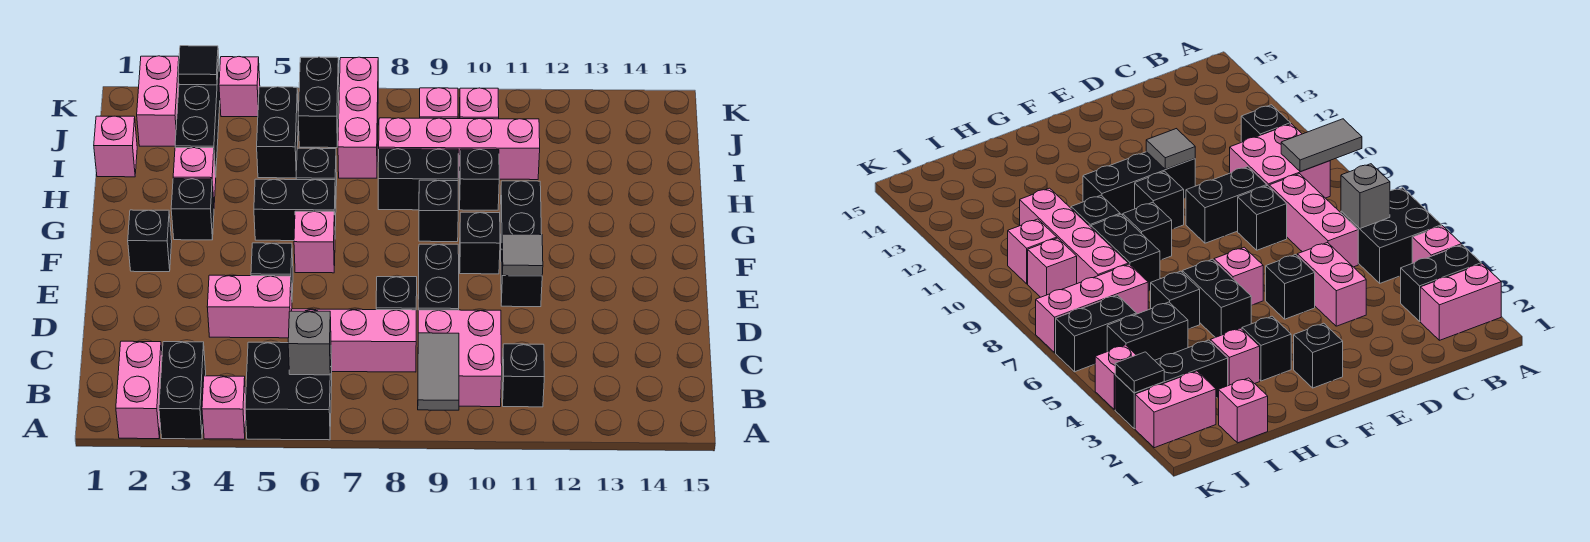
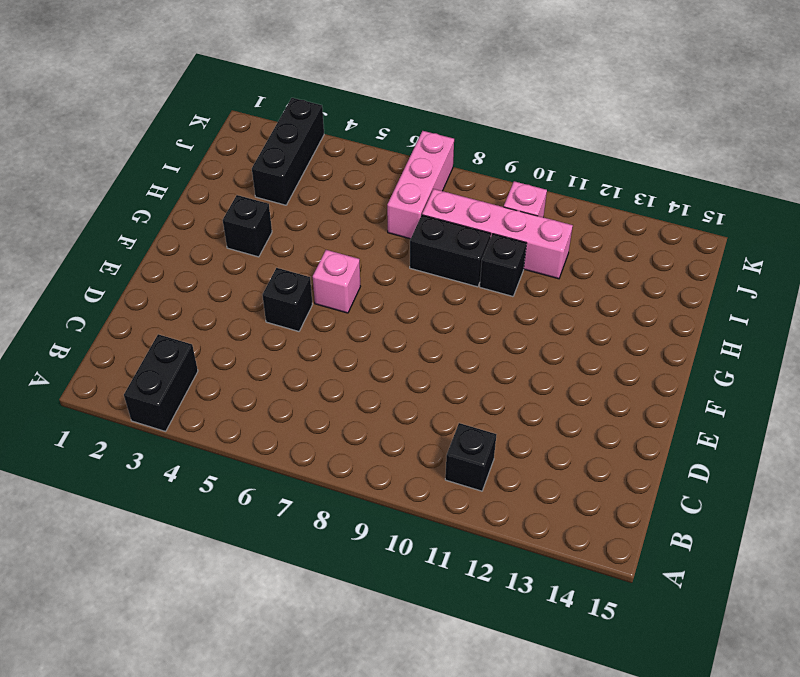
none -> pink brick A2:B2 level 1
none -> pink brick A4 level 1
none -> black brick A5:B6 level 1
none -> pink brick B9:C10 level 1

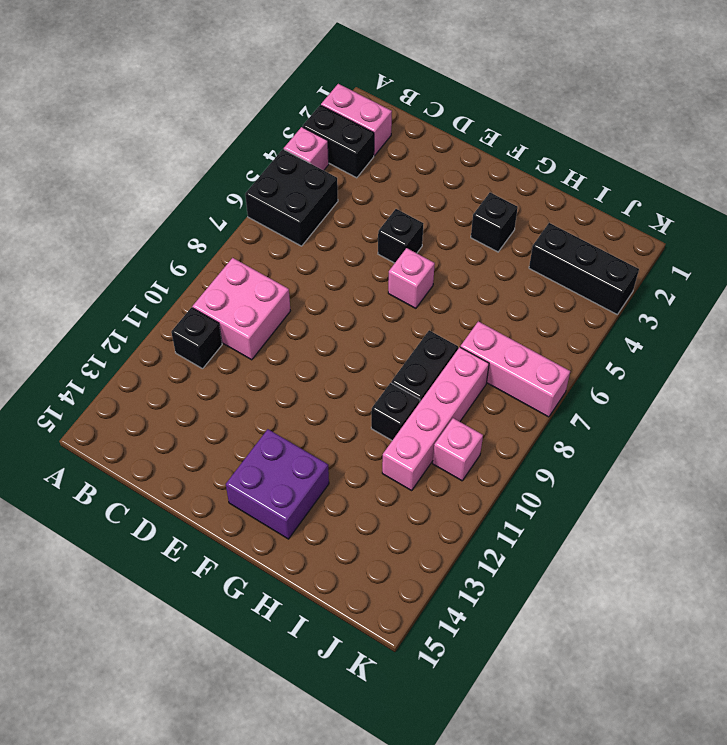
purple brick F13:G14 level 1 -> none
none -> pink brick C6:C8 level 1
none -> pink brick D4:D5 level 1
none -> black brick D8 level 1
none -> black brick D9:E9 level 1

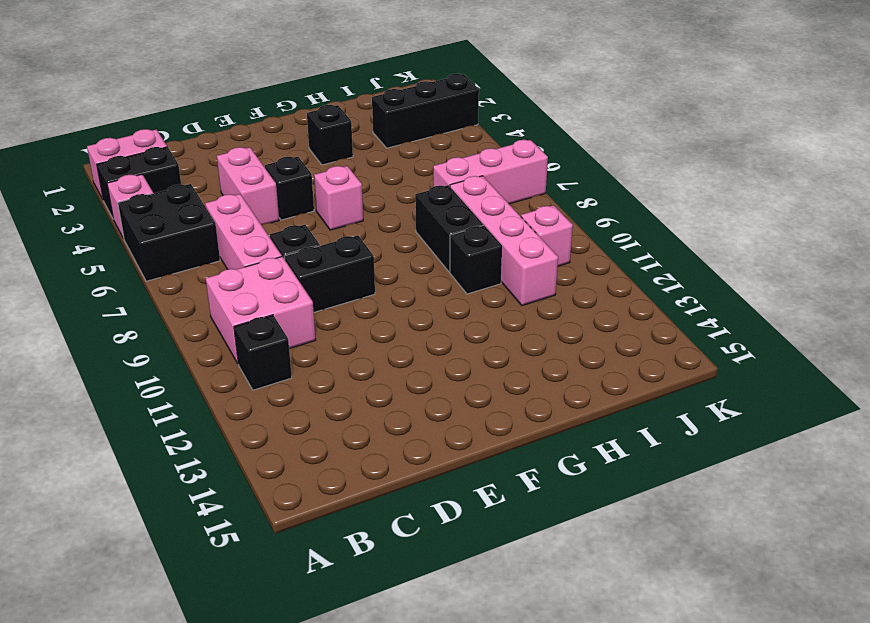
none -> black brick E11:G11 level 1
none -> black brick F2 level 1
none -> black brick F10 level 1
none -> black brick G5:G6 level 1

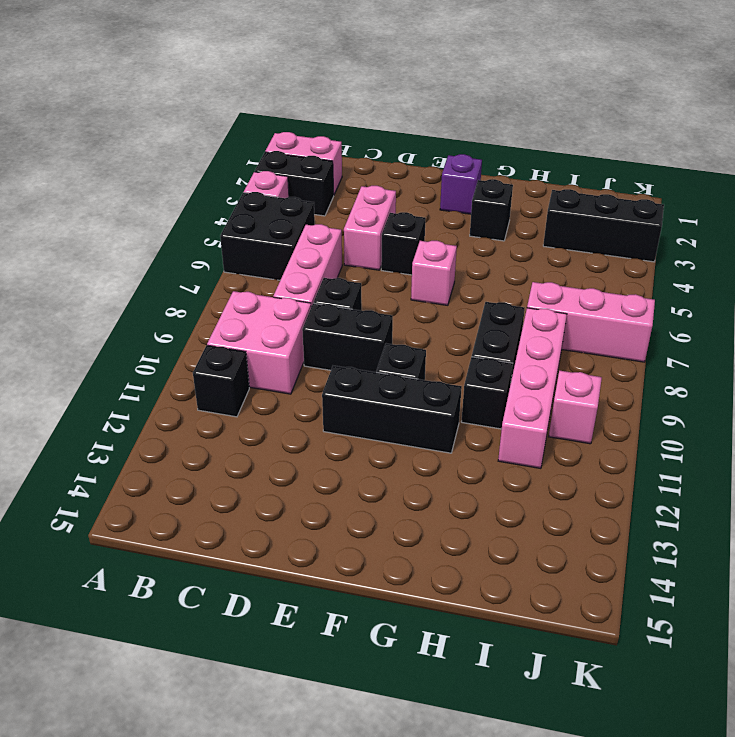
purple brick F2 level 1 -> black brick F2 level 1
none -> black brick G5:G6 level 1
none -> black brick G9 level 1
none -> pink brick H3 level 1
none -> black brick H6 level 1

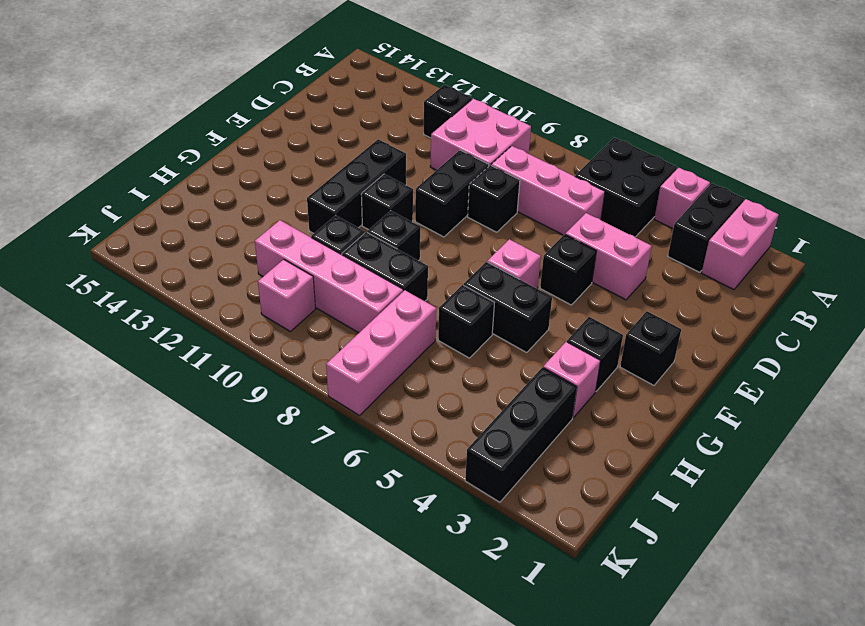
none -> pink brick I1 level 1
none -> black brick I5:J5 level 1
none -> pink brick J2:K2 level 1
none -> black brick J6:K6 level 1

